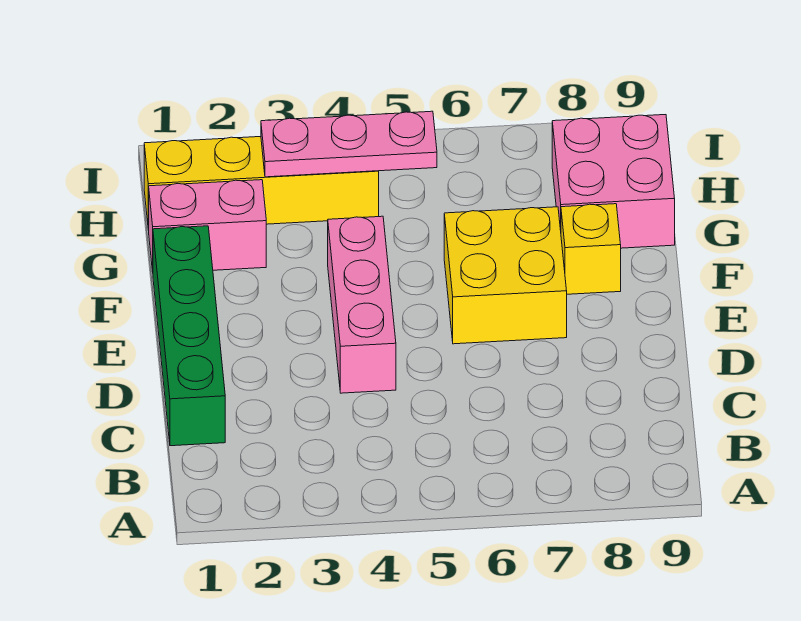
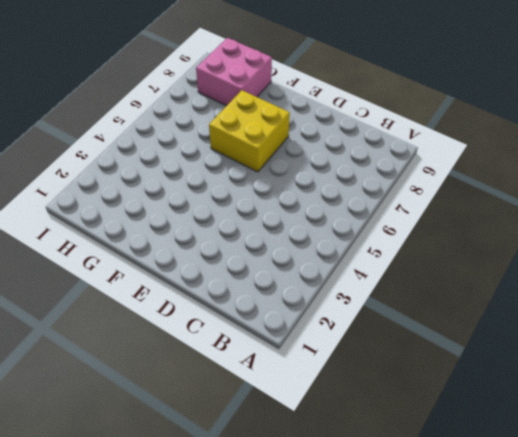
none -> green brick C1:F1 level 1
none -> pink brick D4:F4 level 1

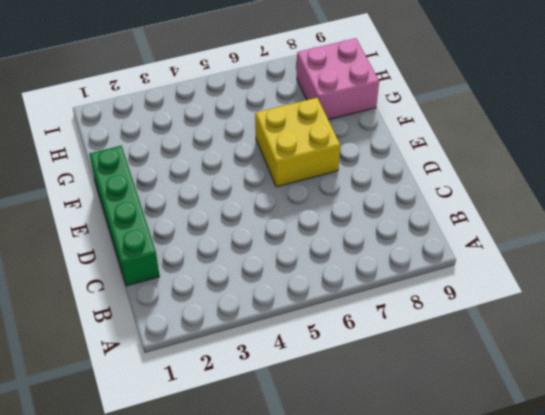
none -> pink brick D4:F4 level 1
none -> yellow brick F8 level 1

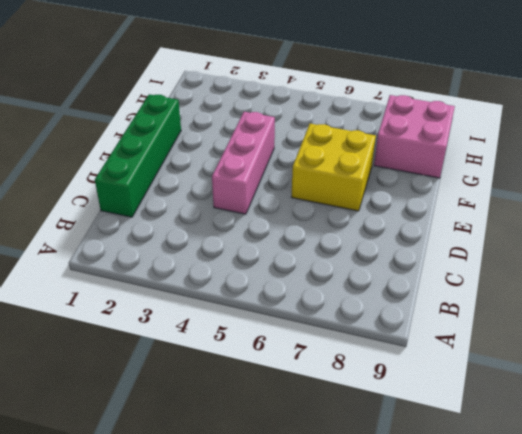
none -> yellow brick F8 level 1
none -> pink brick G1:G2 level 1

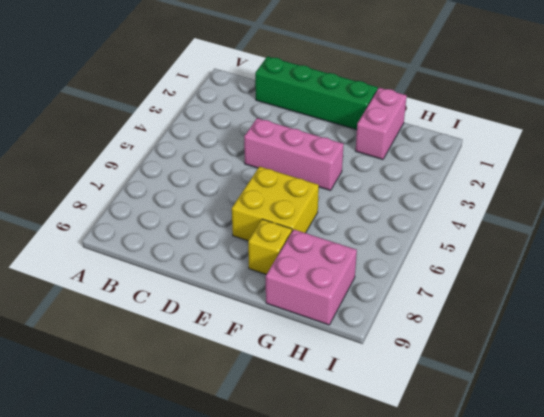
none -> yellow brick H1:H4 level 1
none -> pink plate H3:H5 level 2

